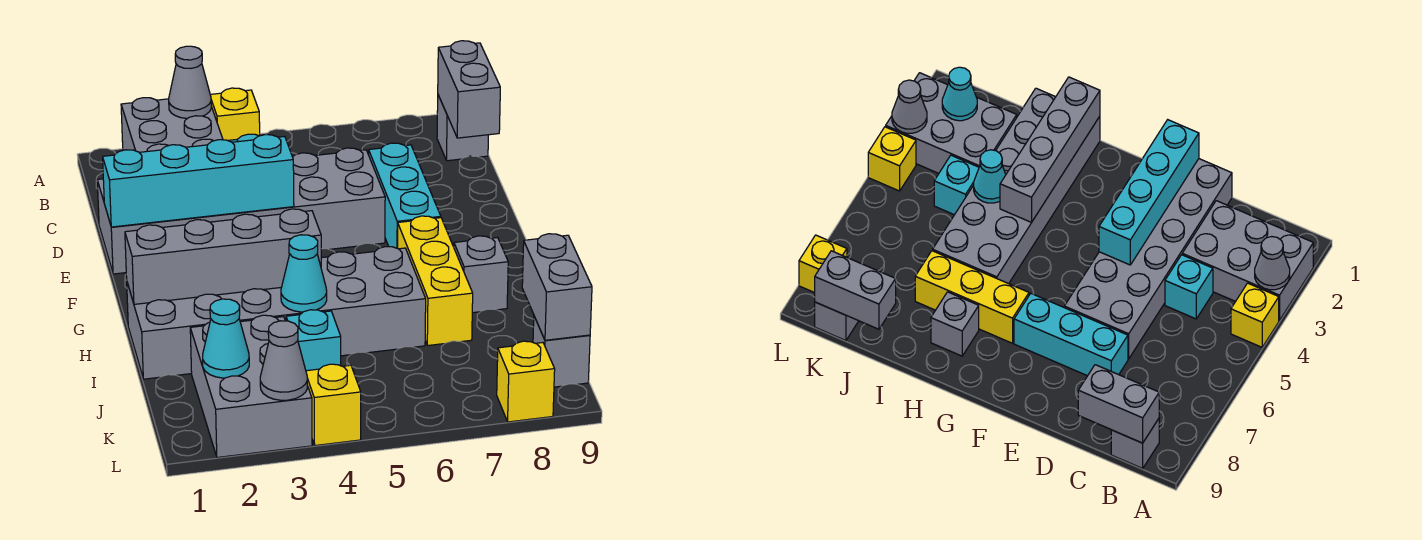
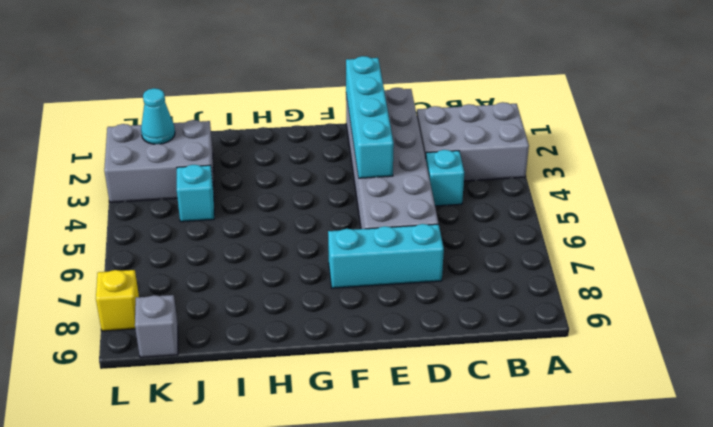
none -> yellow brick A4 level 1
none -> grey brick B9 level 1
none -> yellow brick G7:I7 level 1

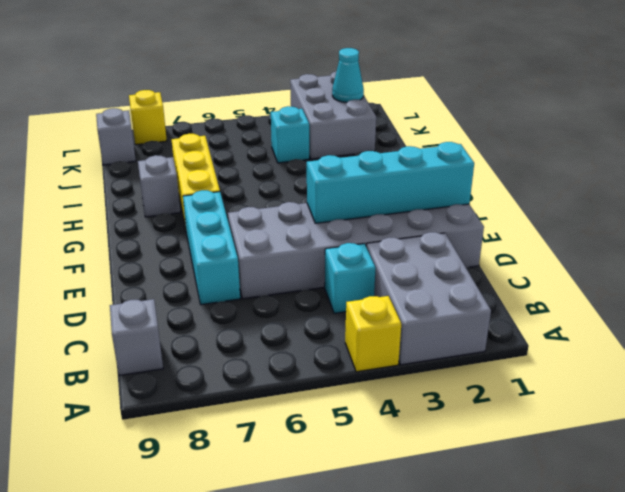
none -> grey brick H1:I6 level 1
none -> yellow brick L4 level 1
none -> grey cone A3 level 2

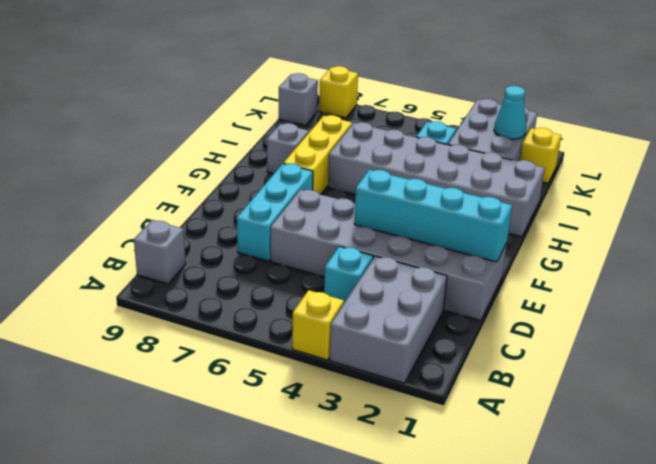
yellow brick K1 level 1 -> yellow brick L4 level 1
none -> grey cone A3 level 2
none -> grey brick B9:C9 level 2
none -> grey brick H1:H4 level 2

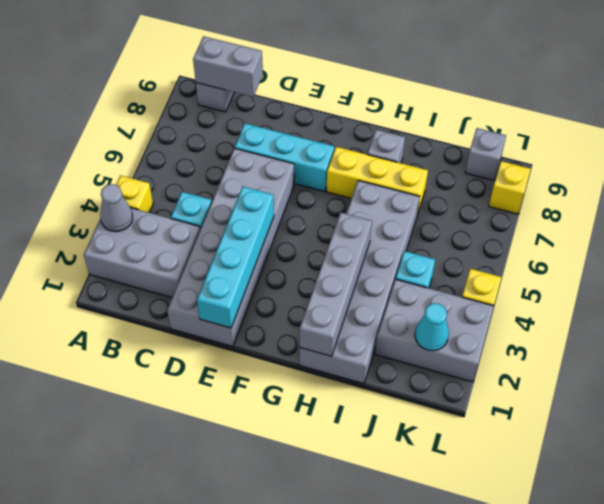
none -> cyan cone I4 level 2
none -> grey brick J9:K9 level 2
none -> grey cone L3 level 2

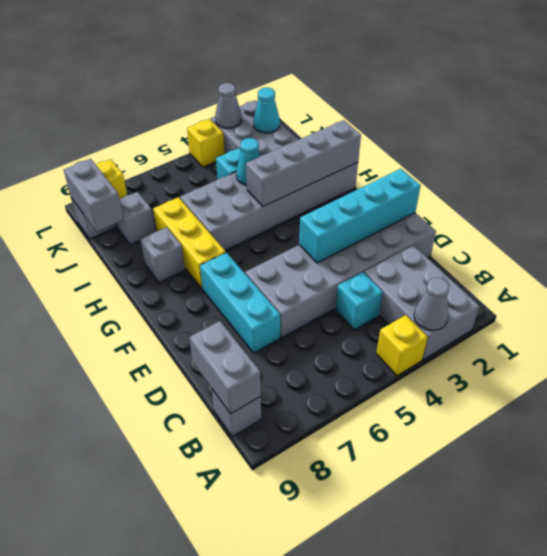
grey brick J8 level 1 -> none

